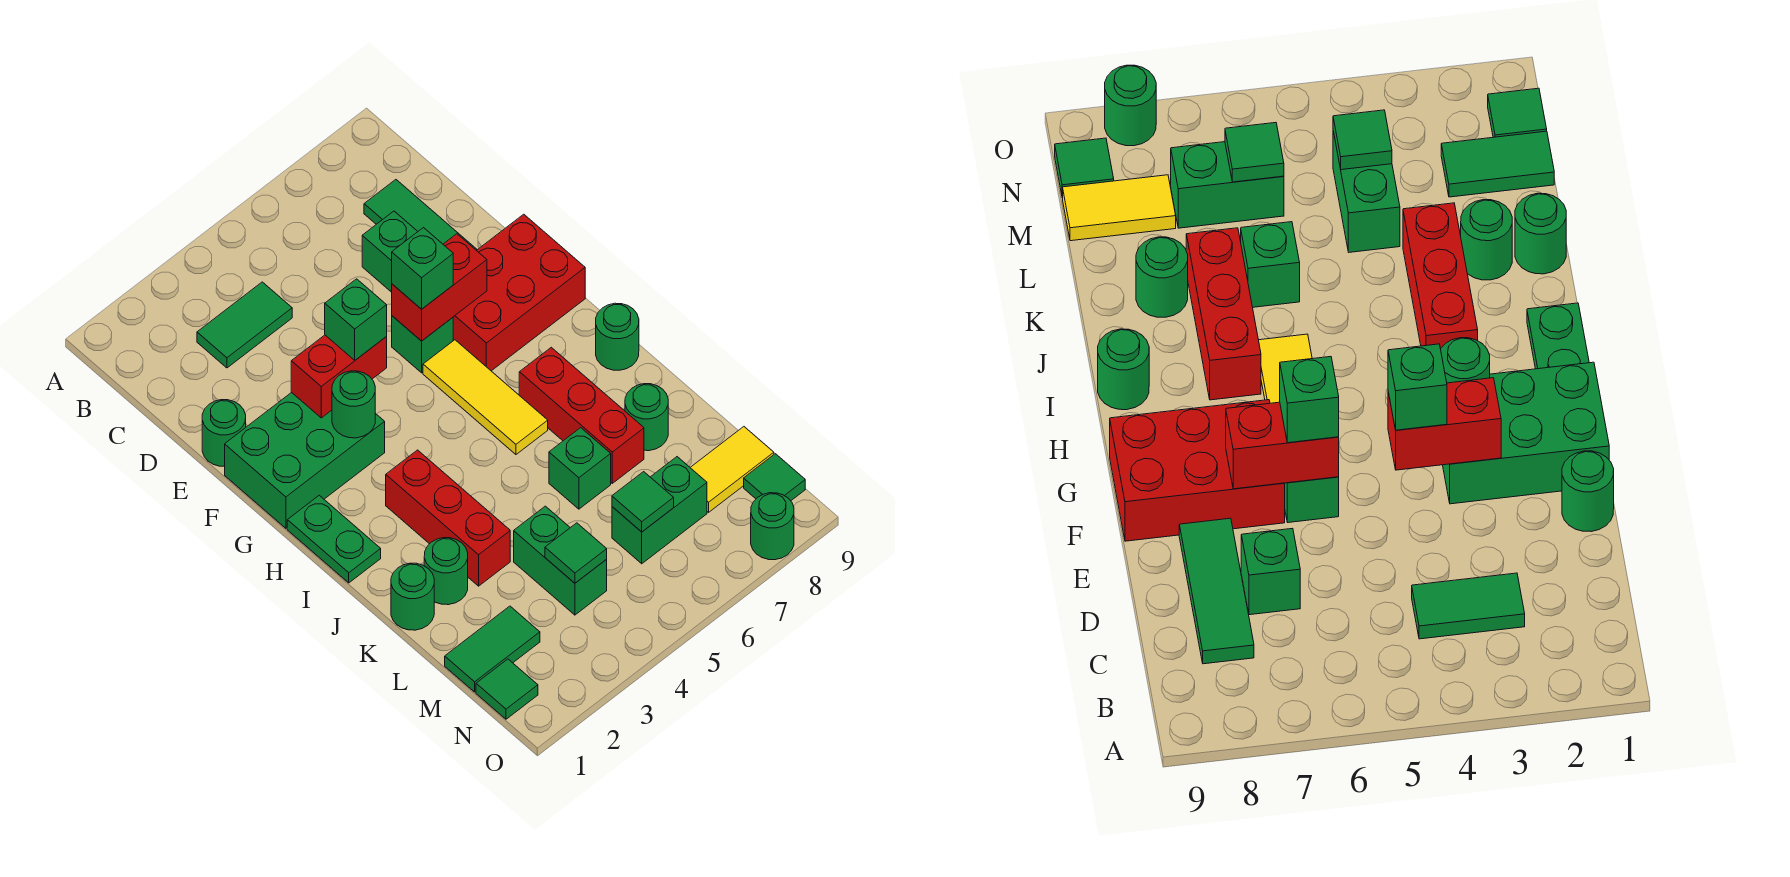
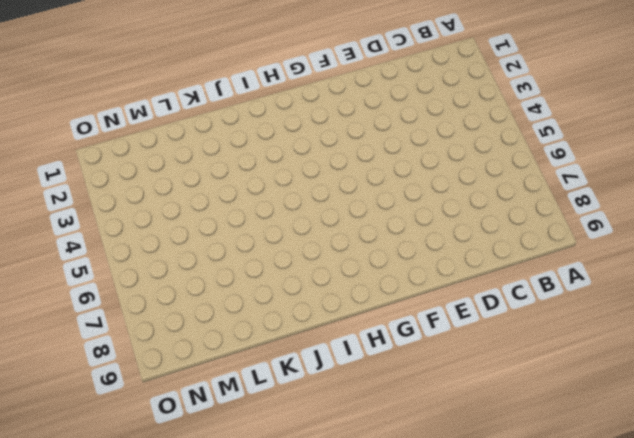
none -> green tile C3:C4 level 1
none -> green tile C8:E8 level 1
none -> green brick D7 level 1
none -> green round brick E1 level 1

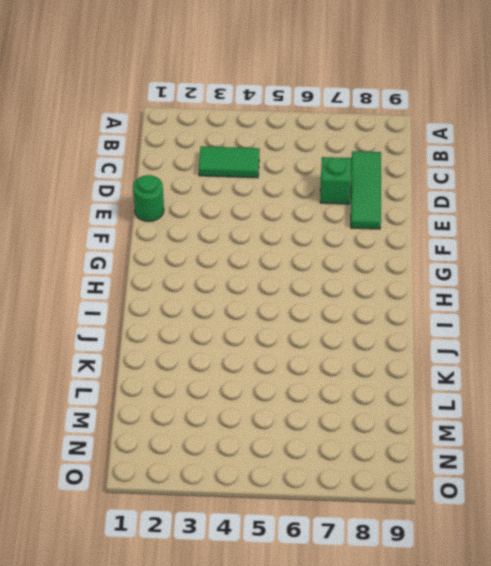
none -> green brick F1:G3 level 1
none -> green brick F6 level 1
none -> red brick F7:G9 level 1
none -> yellow tile G6:I6 level 1

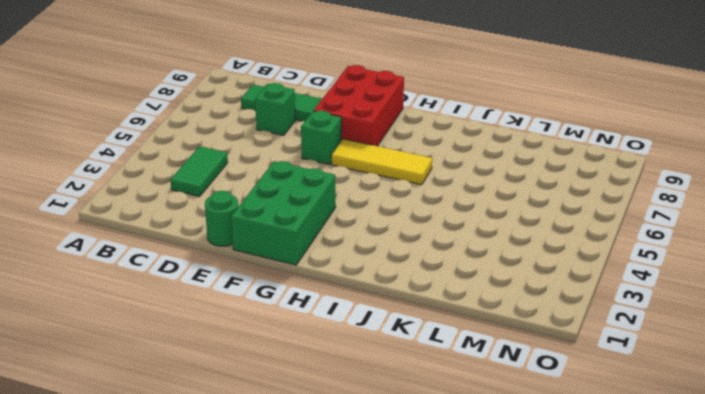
none -> green plate H1:I1 level 1
none -> red brick I3:K3 level 1
none -> red brick I7:K7 level 1
none -> green round brick I9 level 1

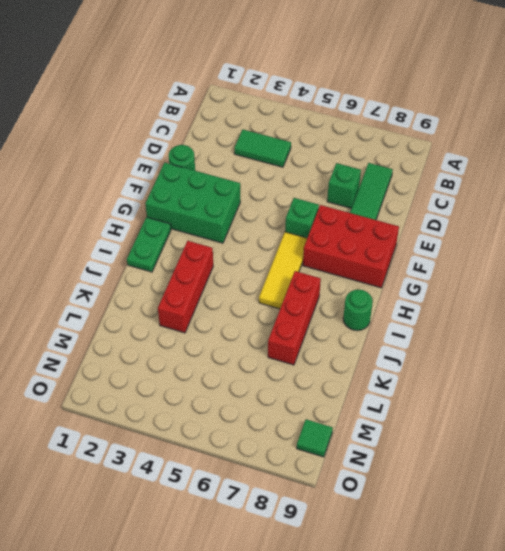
none -> green round brick K1 level 1
none -> green round brick K2 level 1
none -> green brick K6 level 1
none -> green round brick K8 level 1

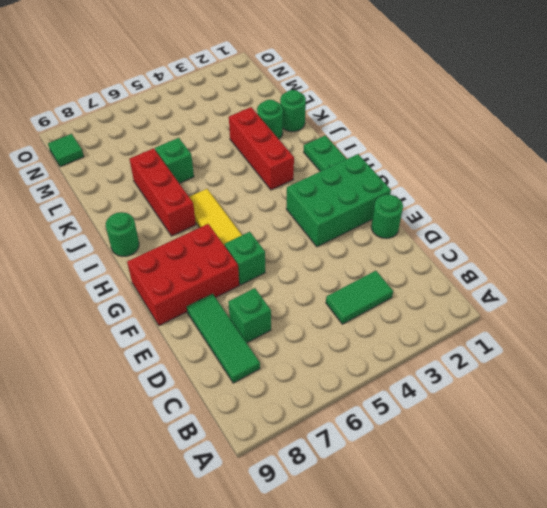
none -> green round brick K8 level 1
none -> green brick L4:M4 level 1
none -> green tile M1:M2 level 1
none -> green brick M6:M7 level 1

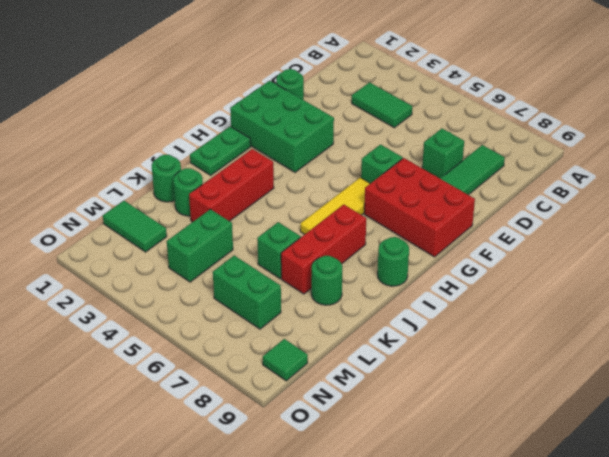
none -> yellow tile M8:M9 level 1
none -> green tile N1 level 1
none -> green round brick O8 level 1
none -> red brick F3:F4 level 2

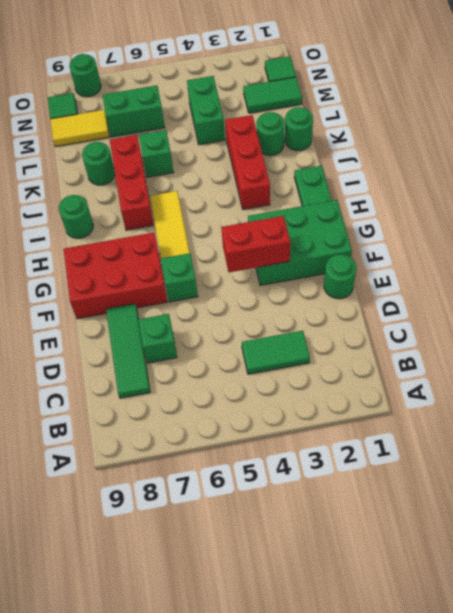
none -> red brick F6:F7 level 2
none -> green round brick G3 level 2
none -> green tile M4 level 2
none -> green tile M6 level 2

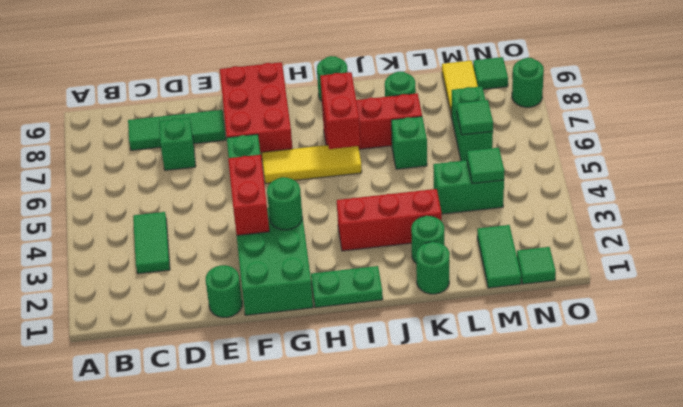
red brick I6:I7 level 2 -> red brick F6:F7 level 2
none -> green brick F4 level 3
none -> green brick F6 level 3

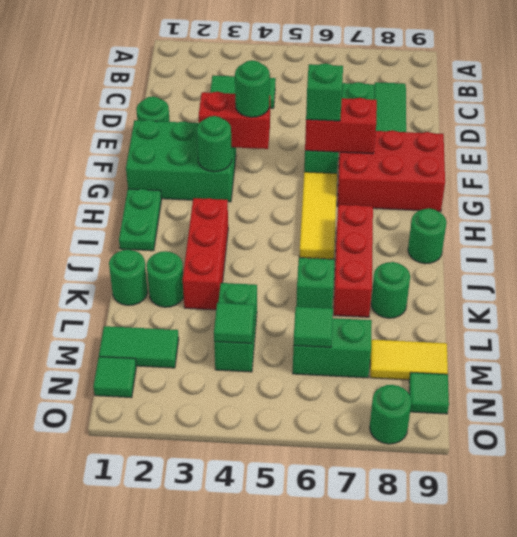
green round brick F4 level 3 -> green brick F4 level 3

